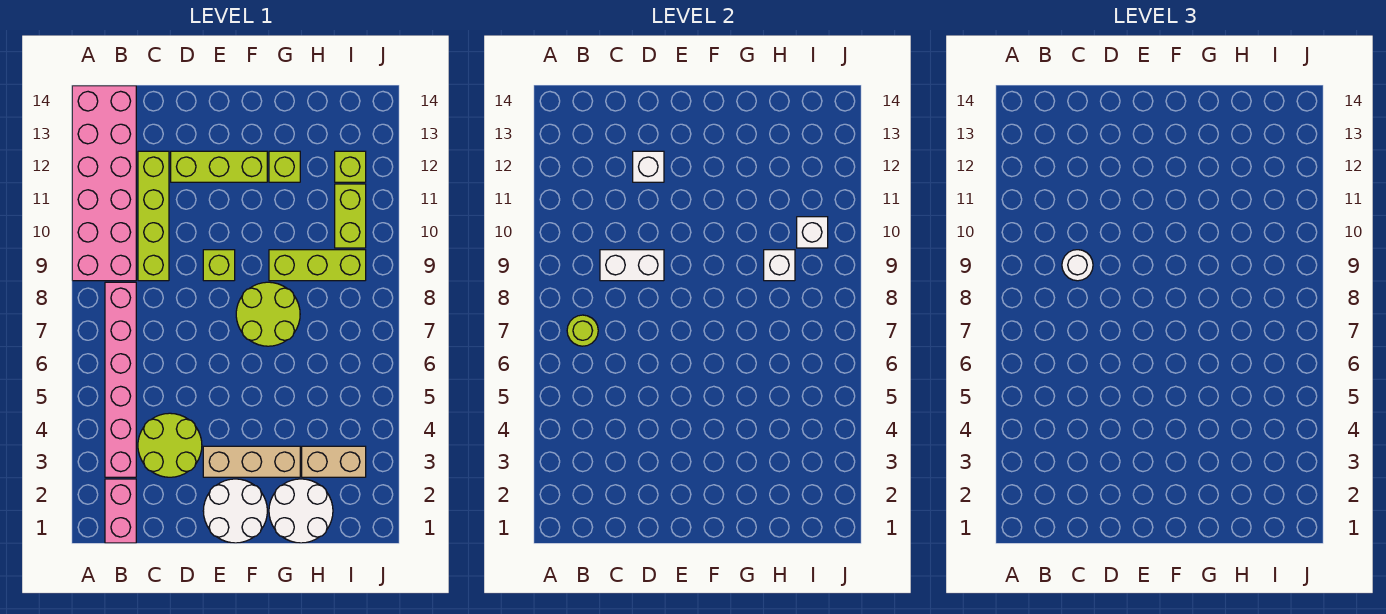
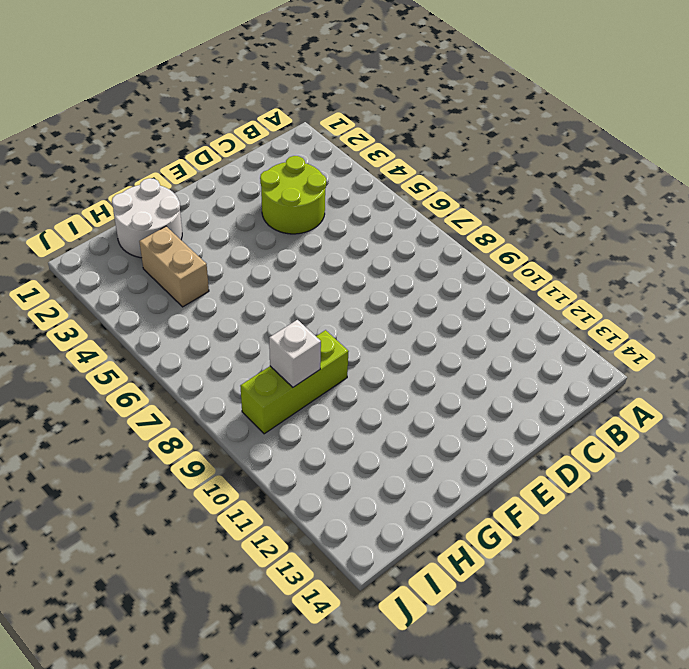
tan brick H3:H4 level 1 -> tan brick H3:I3 level 1
none -> pink brick A9:B14 level 1
none -> pink brick B1:B2 level 1
none -> pink brick B3:B8 level 1

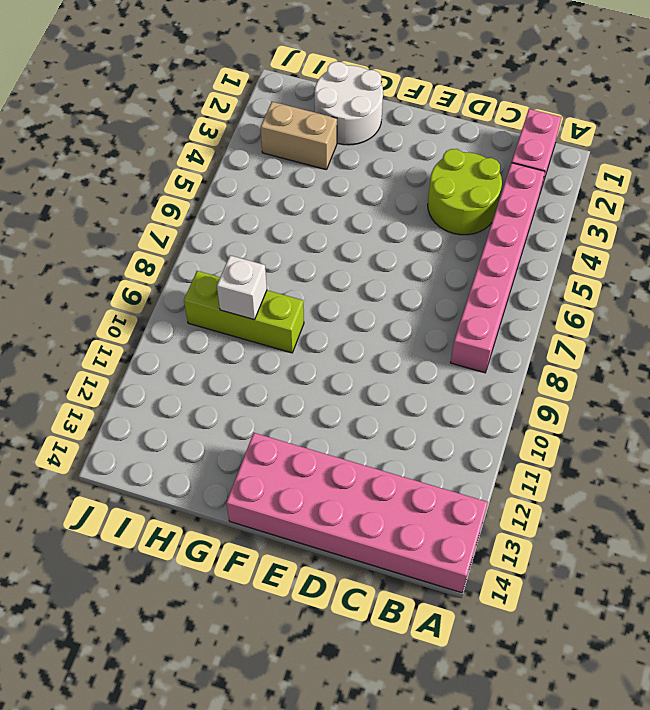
pink brick A13:F14 level 1 -> pink brick A9:B14 level 1
none -> lime brick C9:C12 level 1
none -> lime brick D12:F12 level 1
none -> white round brick E1:F2 level 1

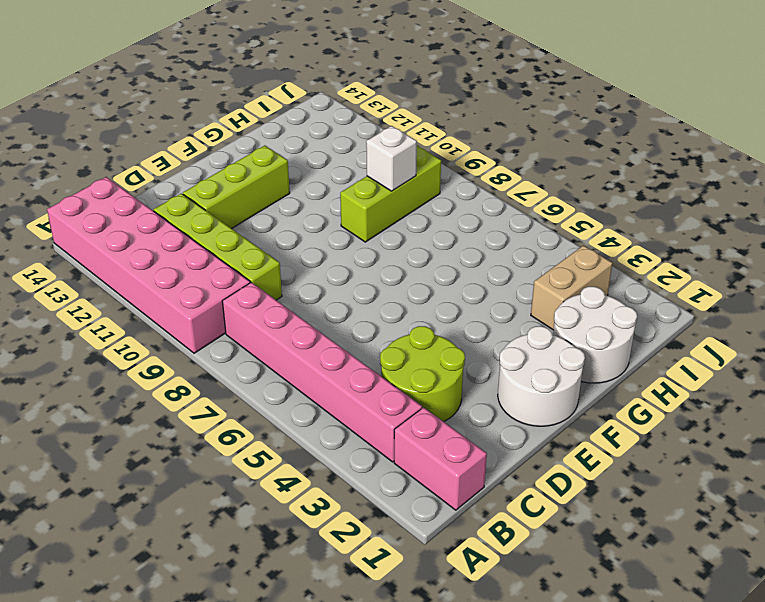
none -> tan brick E3:G3 level 1
none -> lime brick E9 level 1
none -> lime round brick F7:G8 level 1

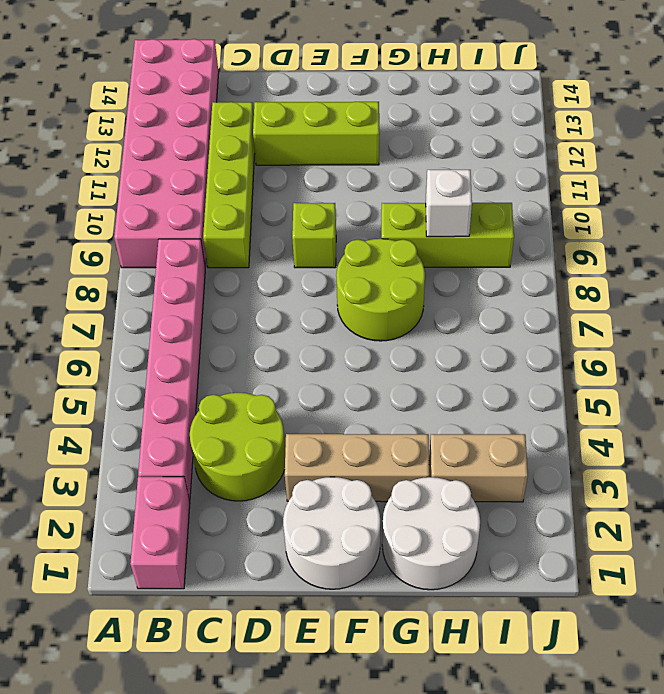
none -> lime brick G12 level 1
none -> lime brick I10:I11 level 1
none -> lime brick I12 level 1

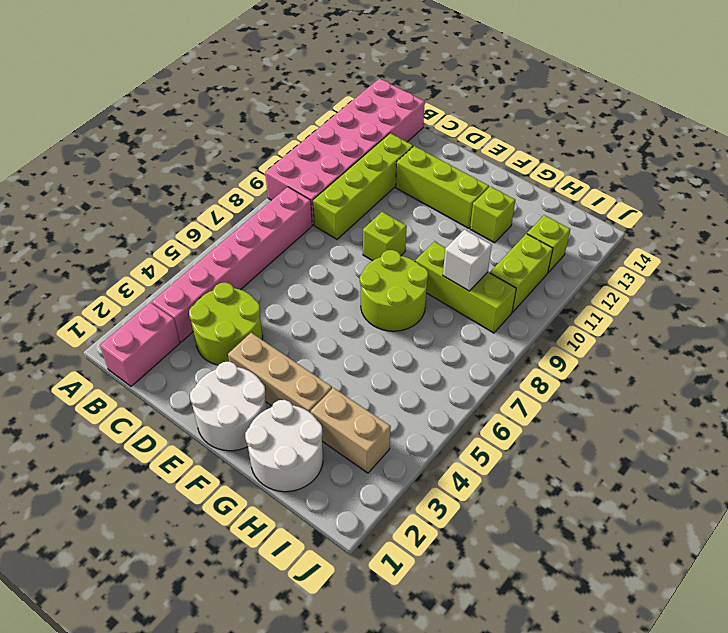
none -> lime round brick B7 level 2
none -> white brick C9:D9 level 2
none -> white brick D12 level 2

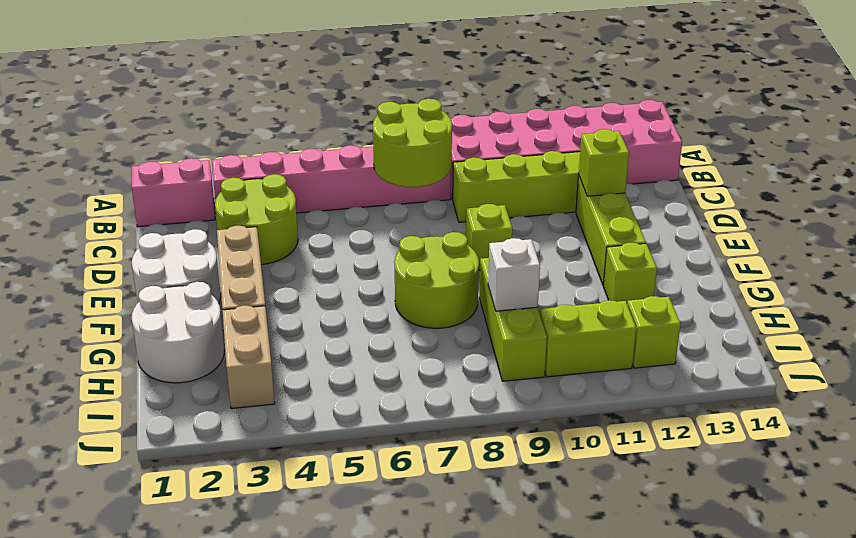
lime round brick B7:C8 level 2 -> lime round brick B7 level 2
lime brick D12 level 2 -> white brick D12 level 2
none -> white brick C9:D9 level 2
none -> white brick I10 level 2
none -> white round brick C9 level 3

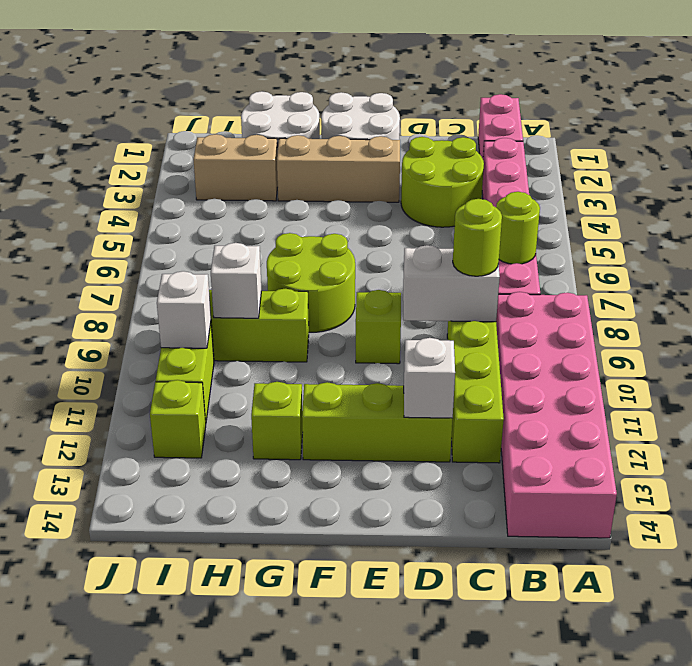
lime round brick C9 level 3 -> white round brick C9 level 3

